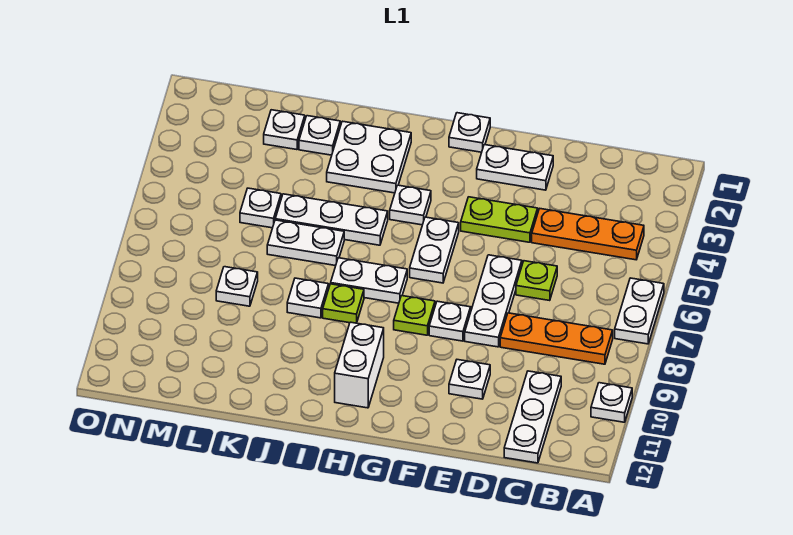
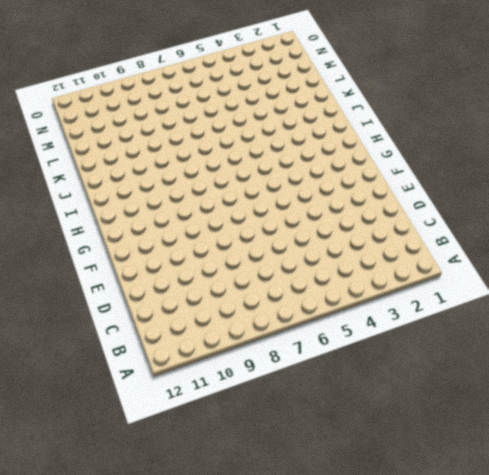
none -> white plate A6:A7 level 1
none -> white plate A10 level 1
none -> orange plate B4:D4 level 1

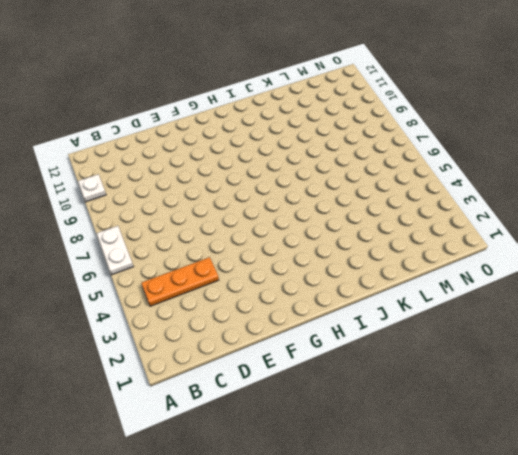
none -> orange plate B8:D8 level 1
none -> white plate C10:C12 level 1
none -> lime plate D6 level 1

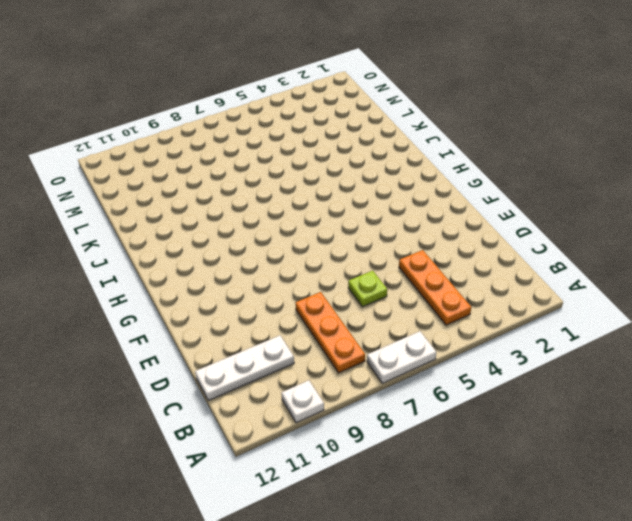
none -> white plate E2:F2 level 1
none -> lime plate E4:F4 level 1
none -> white plate E6:E8 level 1

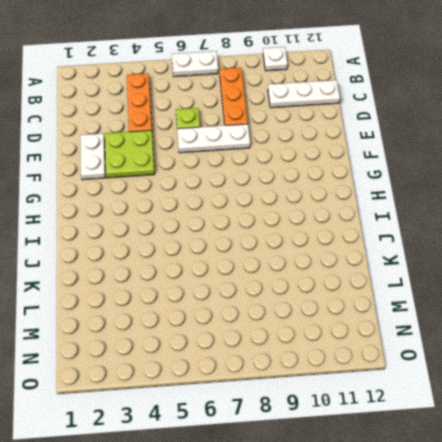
lime plate E3:F4 level 1 -> lime plate E4:F4 level 1
none -> white plate E10 level 1
none -> white plate F8 level 1
none -> white plate G1 level 1

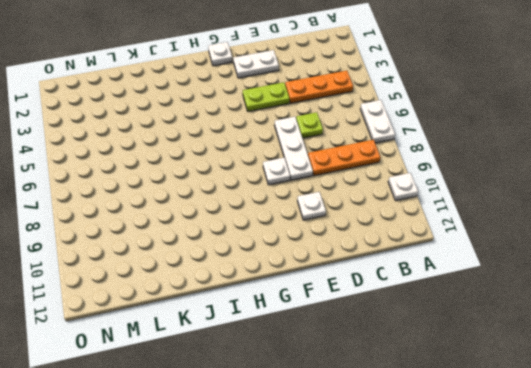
none -> white plate C10:C12 level 1
none -> white plate G5:G6 level 1
none -> lime plate G8 level 1

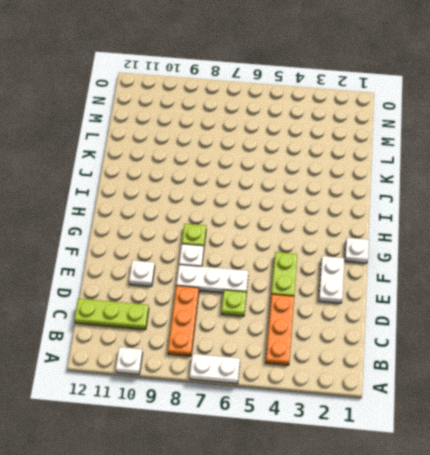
lime plate C10:C12 level 1 -> white plate C10:C12 level 1
none -> white plate G5:G6 level 1
none -> white plate H4 level 1
none -> white plate H7:I7 level 1

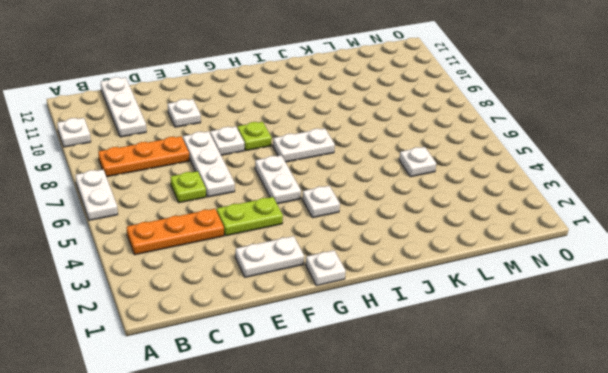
none -> white brick H10:H11 level 1
none -> white plate I2:J3 level 1
none -> white plate I5:K5 level 1

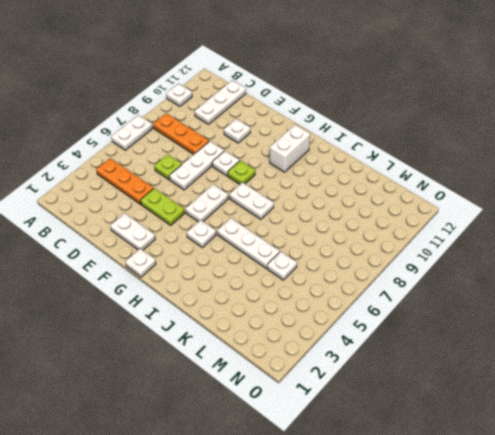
none -> white plate I2:J3 level 1
none -> lime plate I8 level 1
none -> white plate J6:K6 level 1

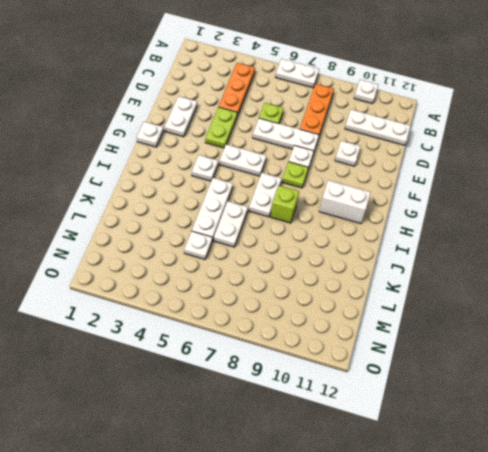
lime brick I8 level 1 -> lime plate I8 level 1
none -> white plate I2:J3 level 1
none -> white plate J8 level 1
none -> white plate K2 level 1

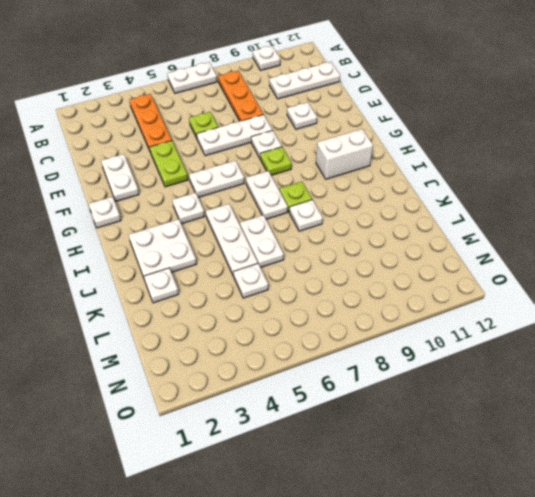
none -> white plate L2 level 1
none -> white plate L8 level 1

